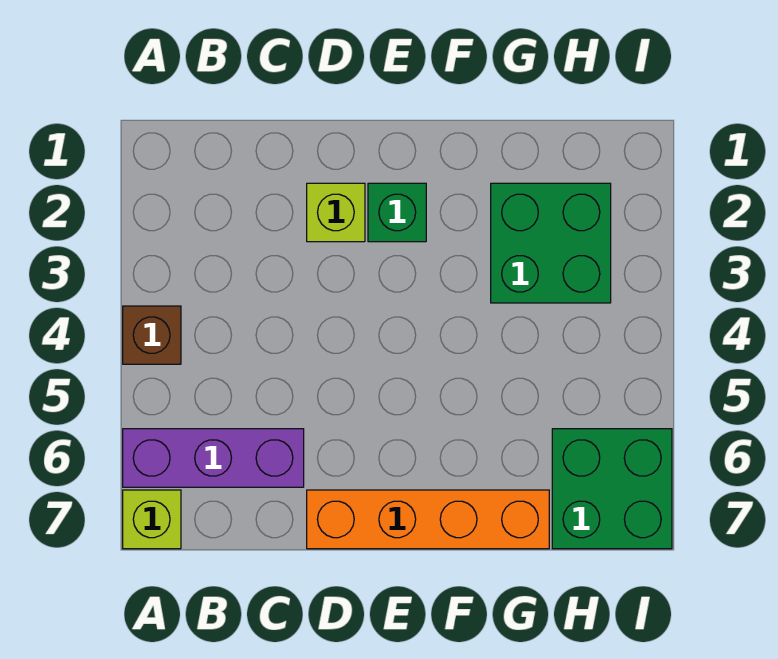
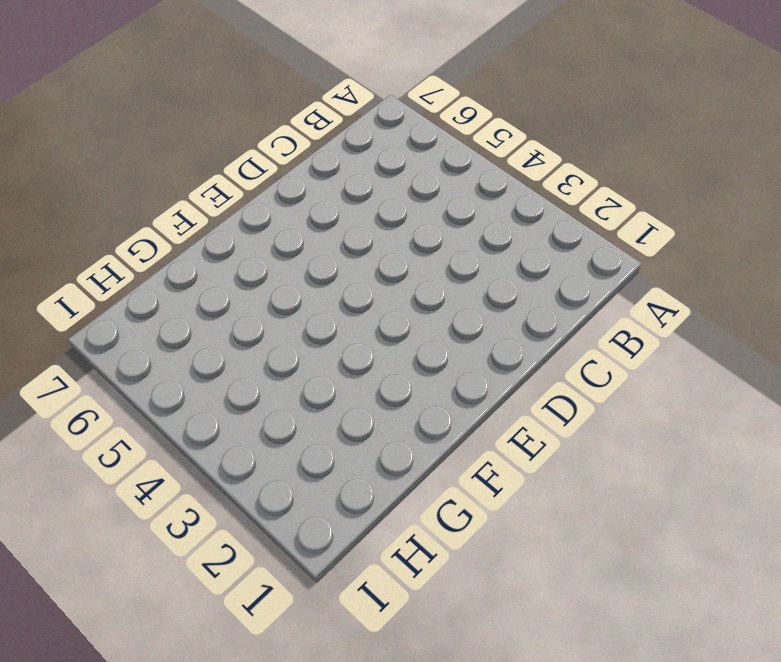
none -> brown brick A4 level 1
none -> purple brick A6:C6 level 1

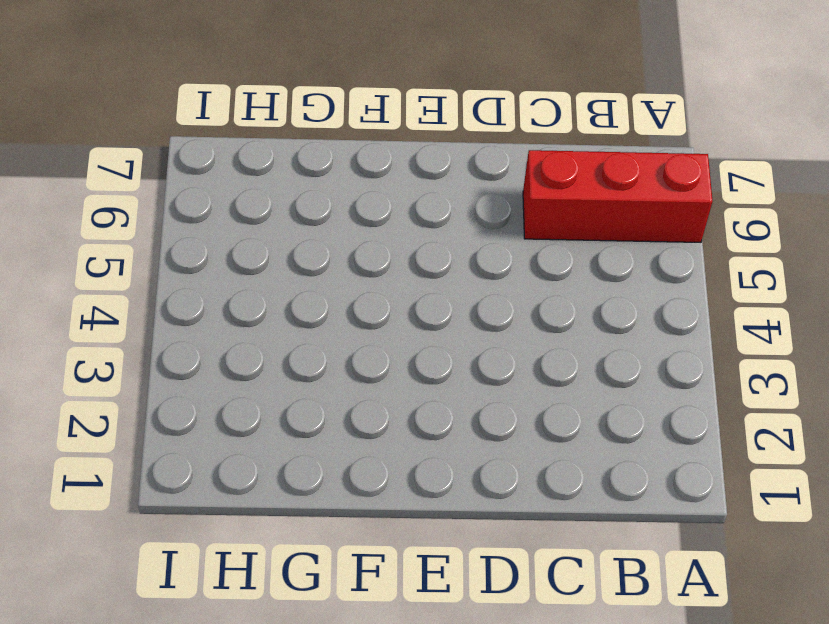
red brick A6:C6 level 1 -> purple brick A6:C6 level 1
none -> brown brick A4 level 1
none -> lime brick A7 level 1

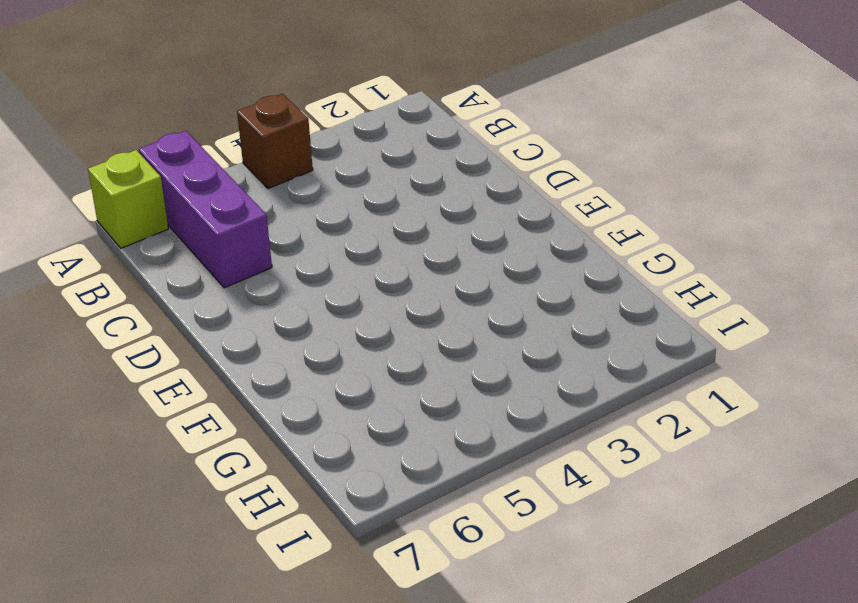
none -> lime brick D2 level 1
none -> orange brick D7:G7 level 1

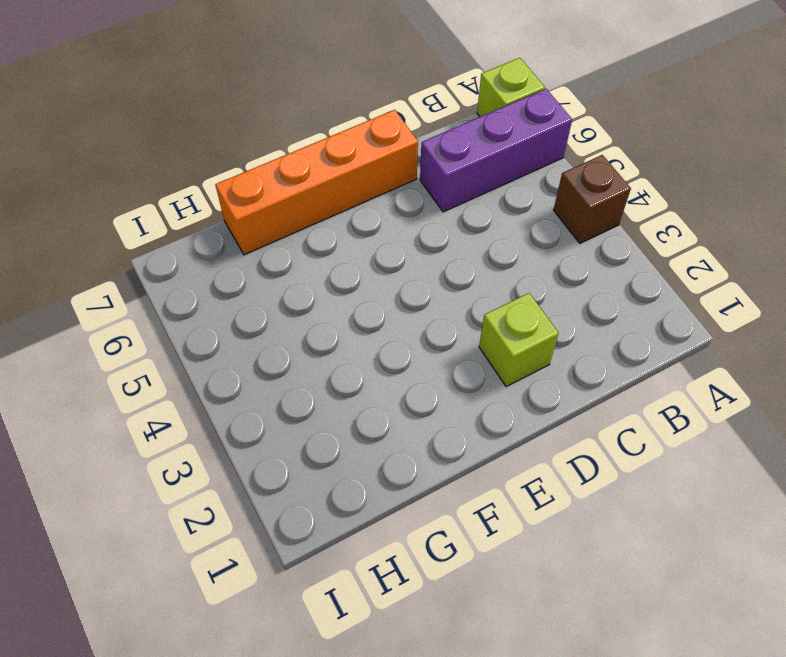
none -> green brick E2 level 1
none -> green brick G2:H3 level 1

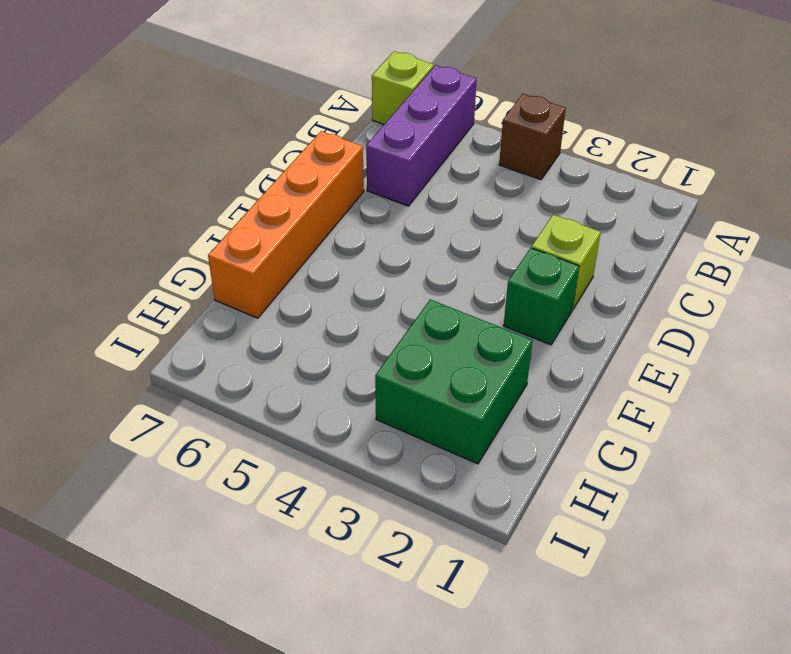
none -> green brick H6:I7 level 1

